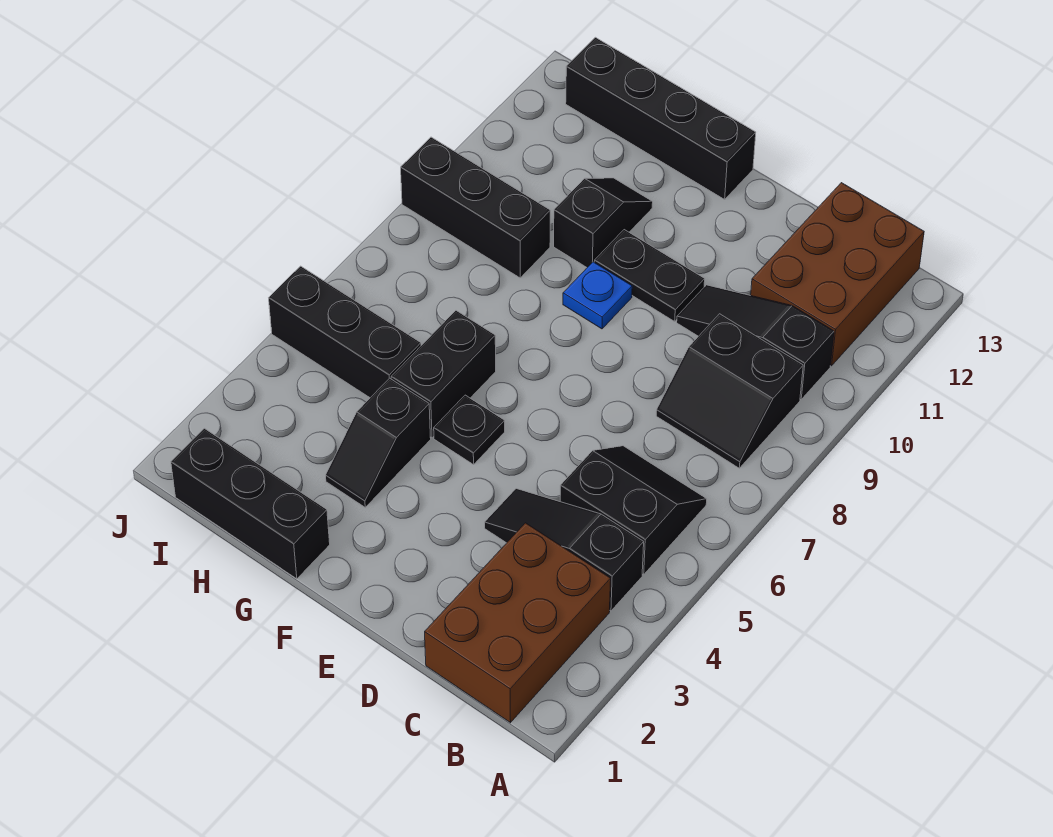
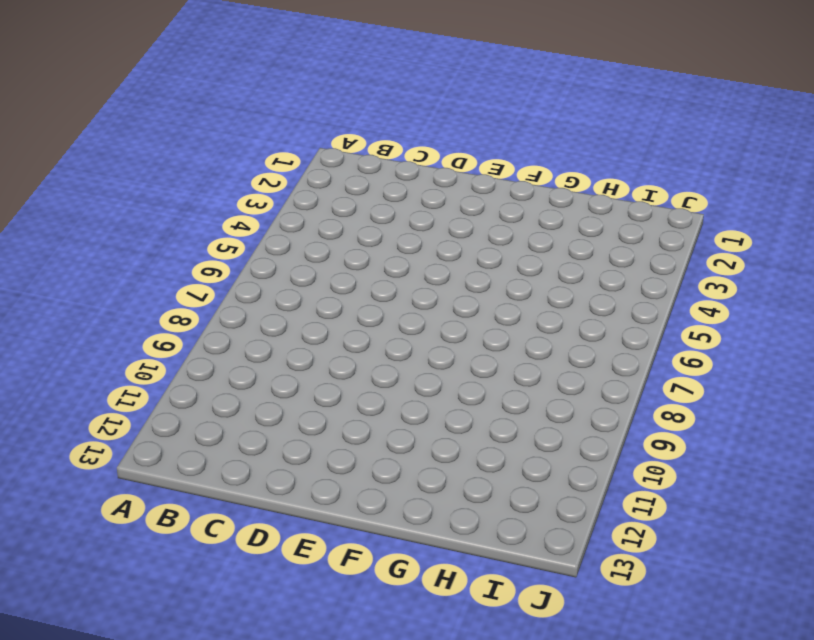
none -> brown brick B1:C3 level 1
none -> black slope B4:D4 level 1 top B
none -> black slope B5:C6 level 1 top 5

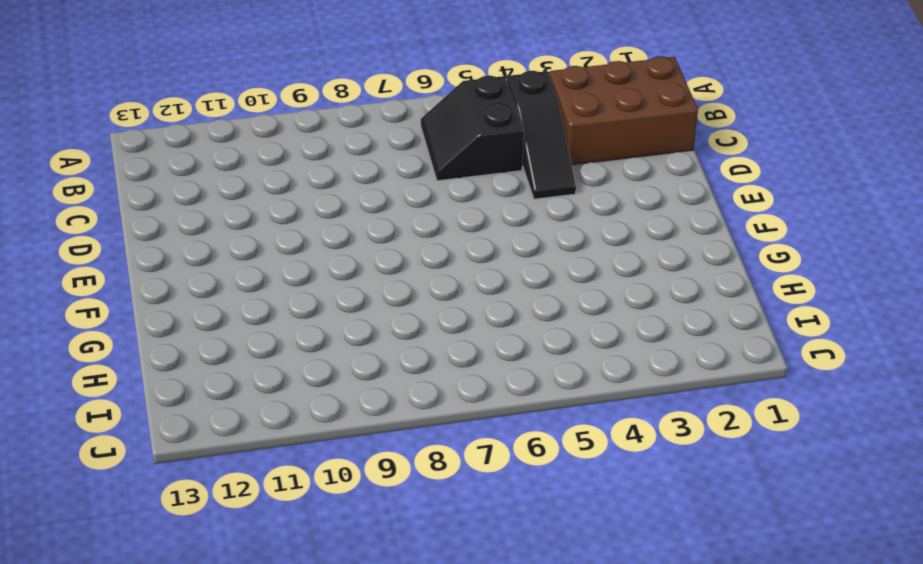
none -> black slope B8:C9 level 1 top 9
none -> black slope B10:D10 level 1 top B
none -> brown brick B11:C13 level 1

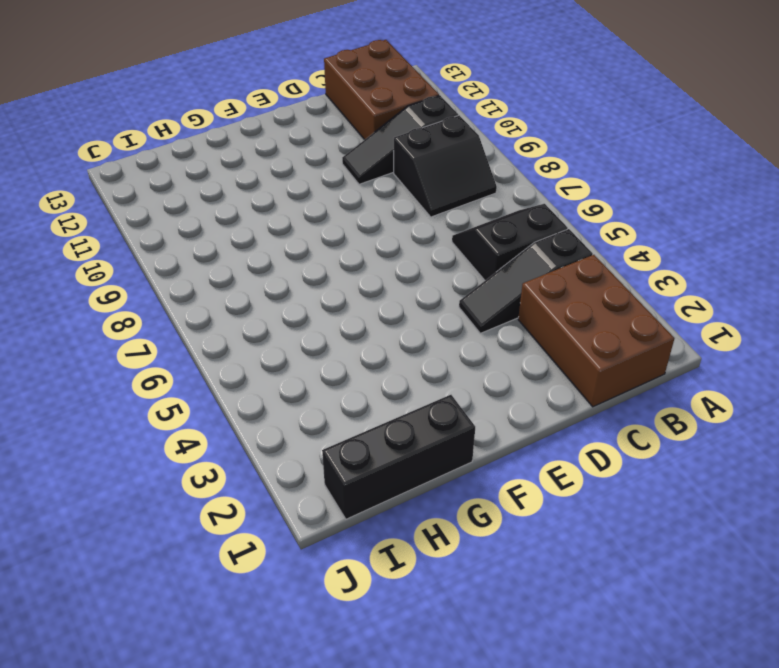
none -> black plate E10:F10 level 1
none -> black plate F5 level 1
none -> blue plate F9 level 1

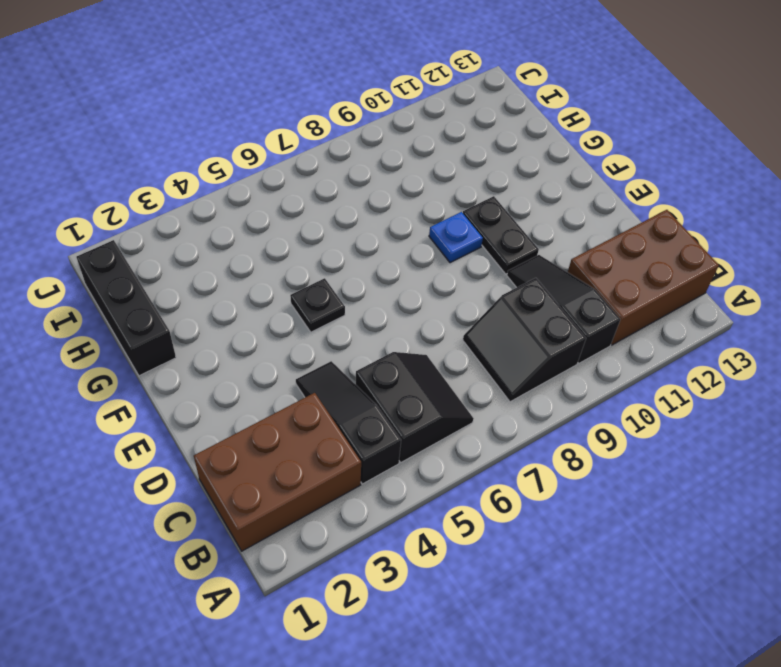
none -> black brick F13:I13 level 1
none -> black slope G3:G4 level 1 top 4
none -> black brick G5:G6 level 1

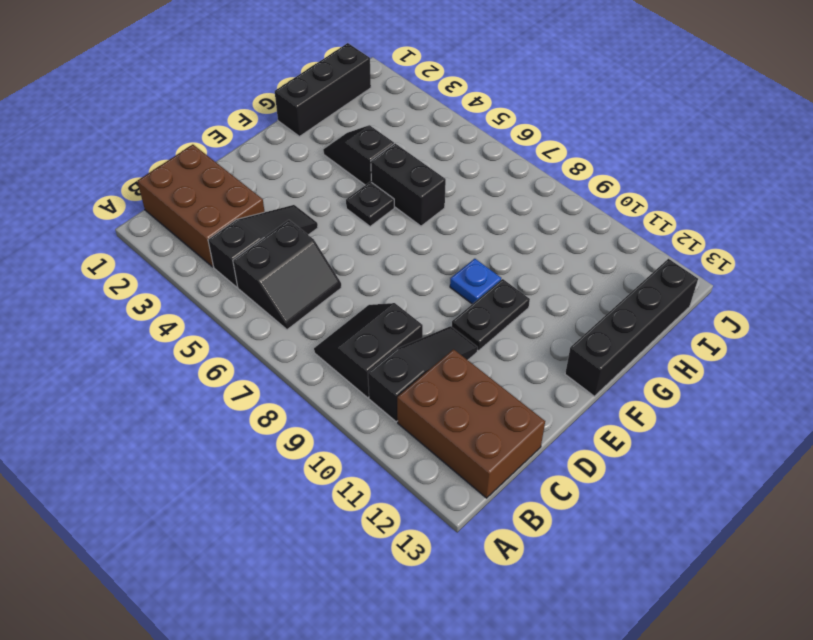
none -> black slope G10:G11 level 1 top 10
none -> black brick H5:J5 level 1
none -> black brick H9:J9 level 1

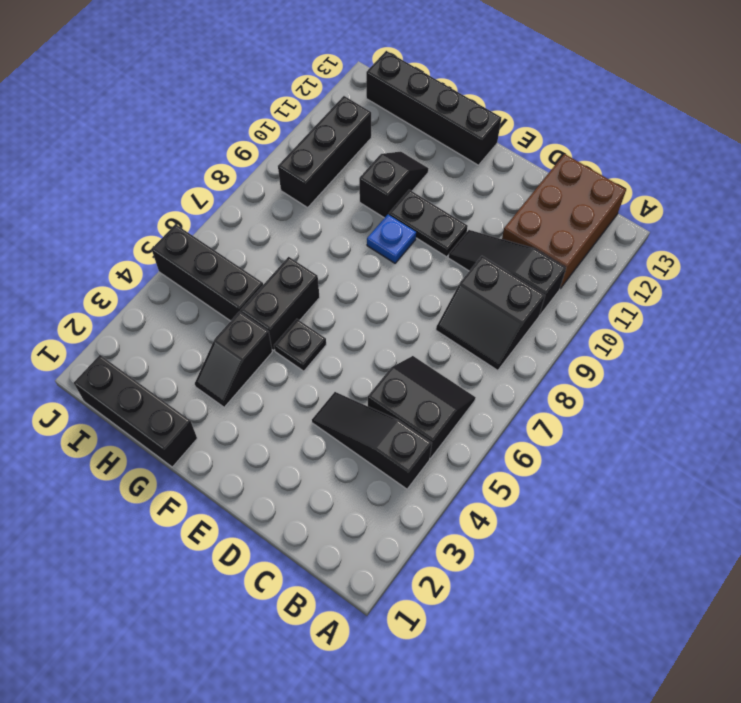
black brick I9:I11 level 1 -> black brick H9:J9 level 1
none -> brown brick B1:C3 level 1

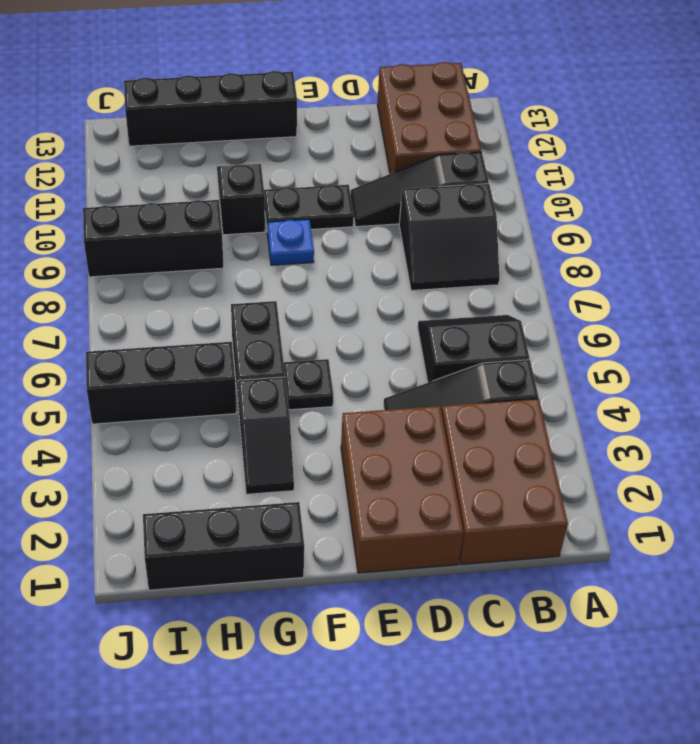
brown brick D1:E3 level 1 -> none

